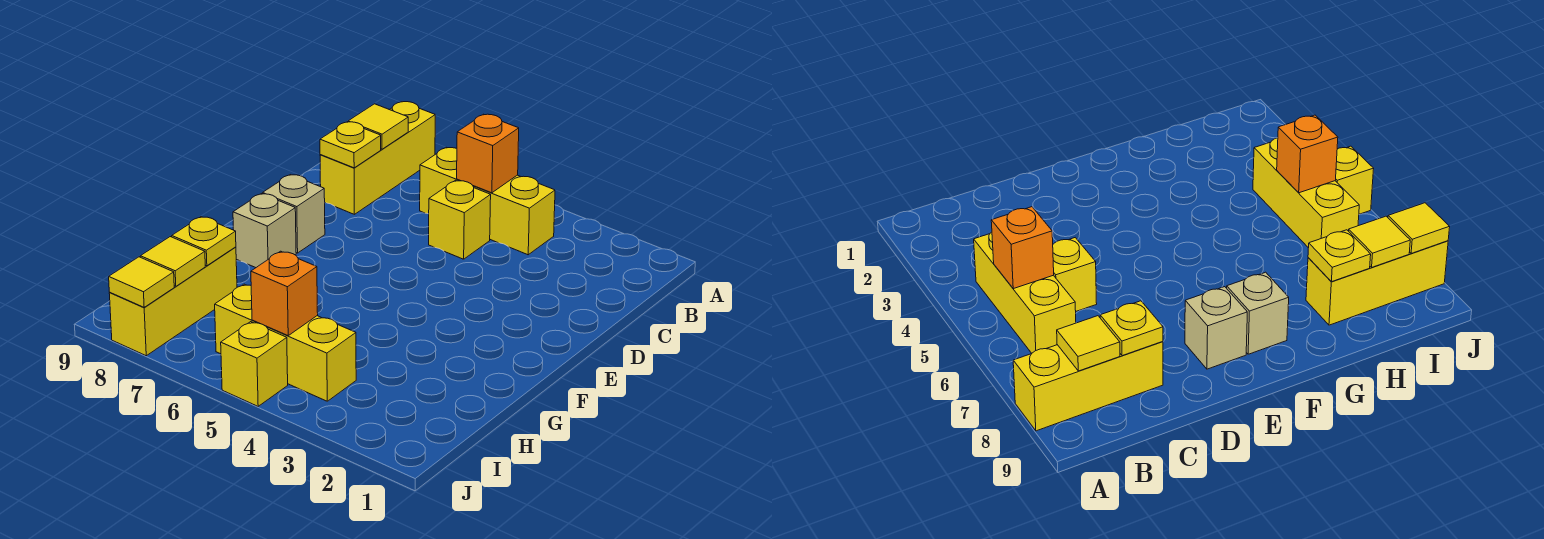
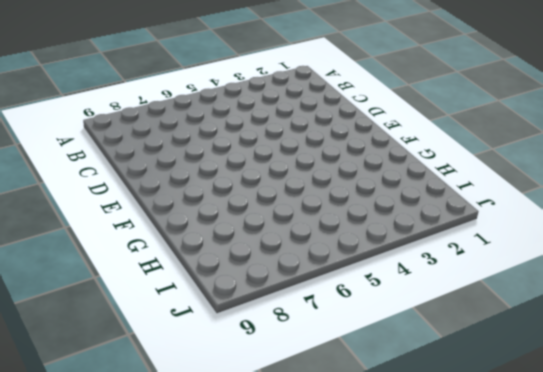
none -> yellow brick A8:C8 level 1
none -> yellow brick B4:B6 level 1
none -> yellow brick C5 level 1

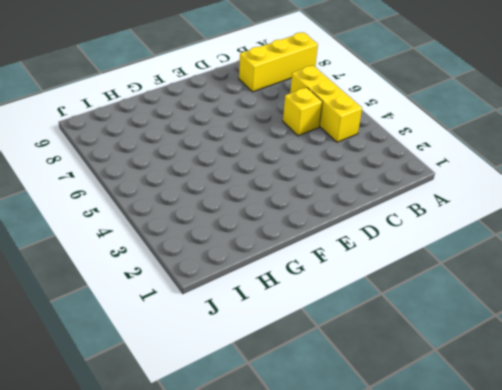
none -> tan brick E8 level 1
none -> tan brick F8 level 1
none -> yellow brick H8:J8 level 1

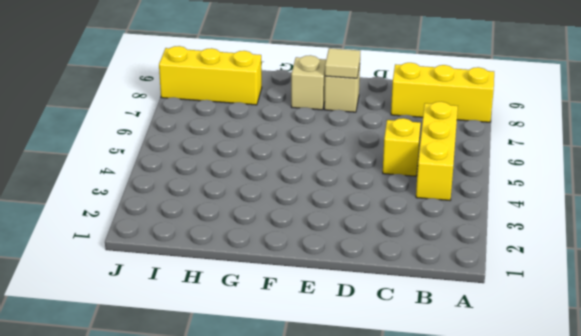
tan tile E8 level 2 -> none
none -> yellow brick I4:I6 level 1
none -> yellow brick J5 level 1
none -> orange brick B5 level 2

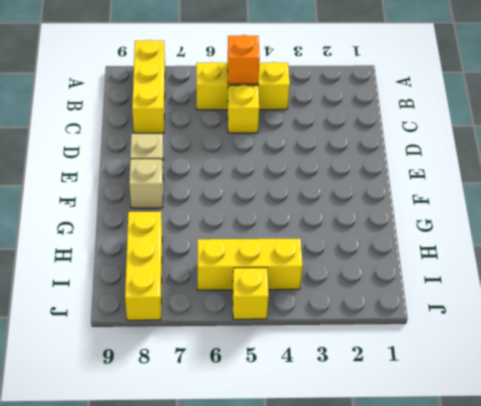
none -> yellow tile B8 level 2
none -> yellow plate C8 level 2
none -> yellow plate H8 level 2

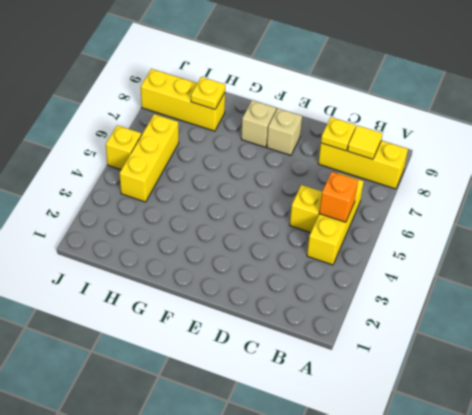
none -> orange brick I5 level 2
none -> yellow tile I8 level 2
none -> yellow tile J8 level 2

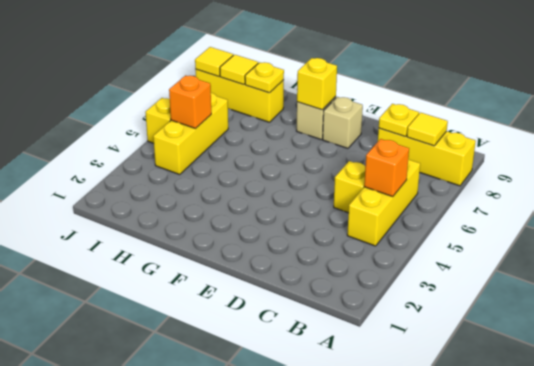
yellow brick F8 level 2 -> none

